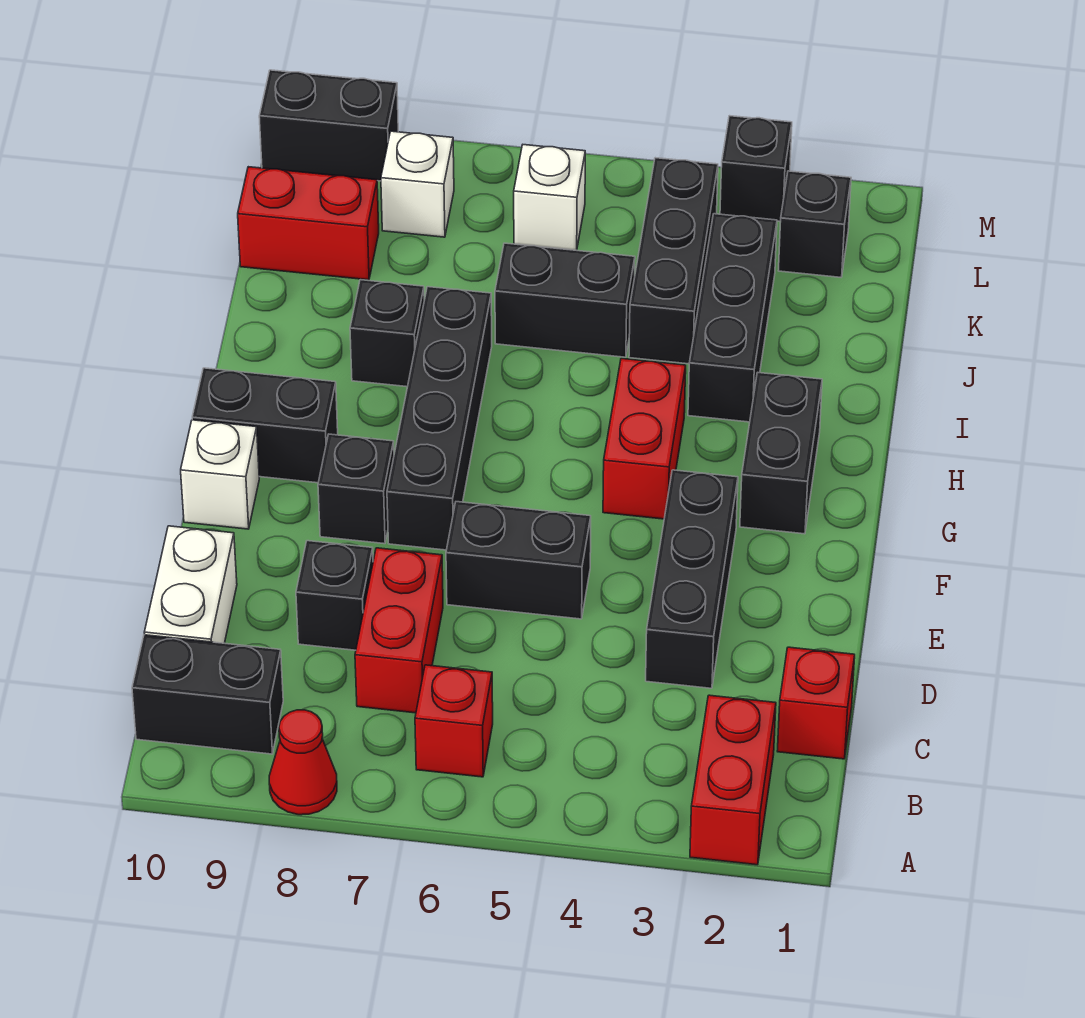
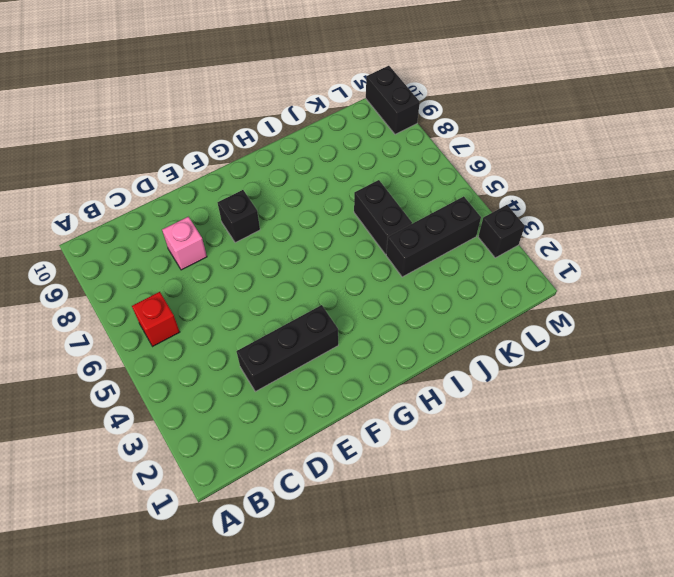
pink brick D8 level 1 -> black brick D8 level 1
none -> red brick A2:B2 level 1
none -> red cone A8 level 1
none -> black brick B9:B10 level 1

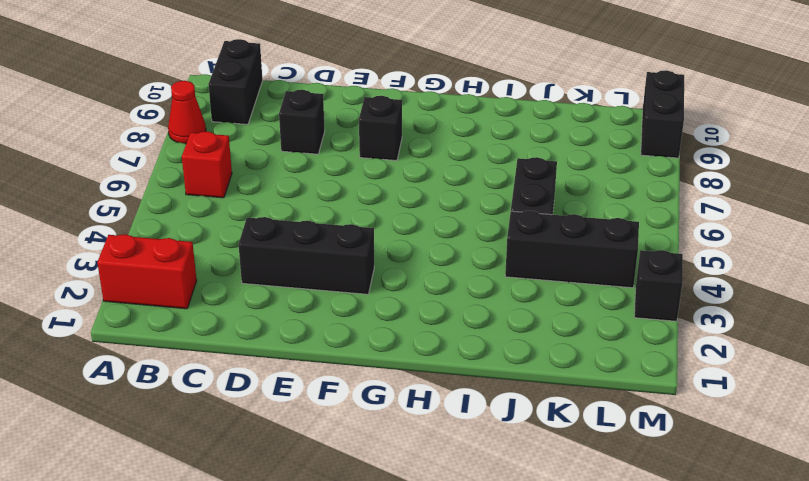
none -> red brick C1 level 1
none -> red brick C7:D7 level 1
none -> white brick C10:D10 level 1

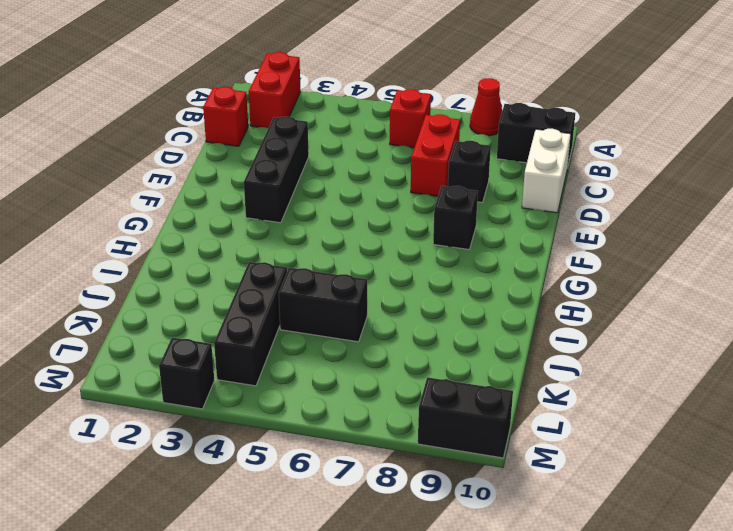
none -> black brick E5:E6 level 1
none -> black brick F7:I7 level 1
none -> white brick F10 level 1

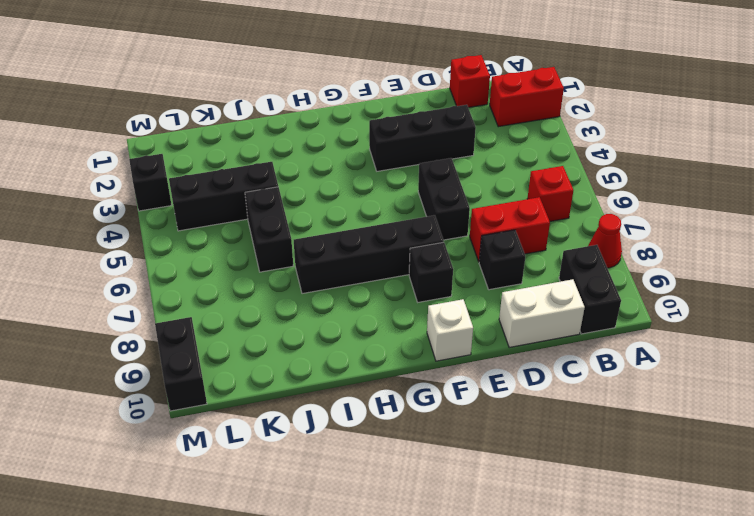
none -> black brick G2:H2 level 1
none -> red brick G4:H4 level 1
none -> black brick G9:G10 level 1

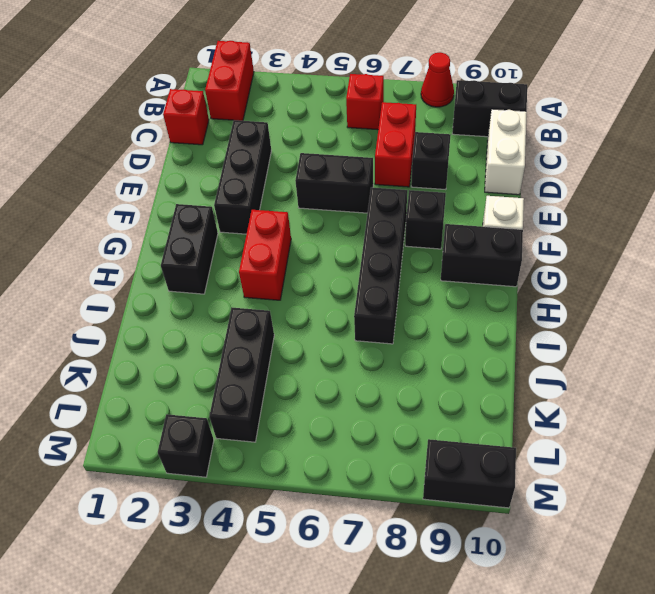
none -> black brick I3:K3 level 1
none -> black brick I8 level 1
none -> black brick J5:J6 level 1

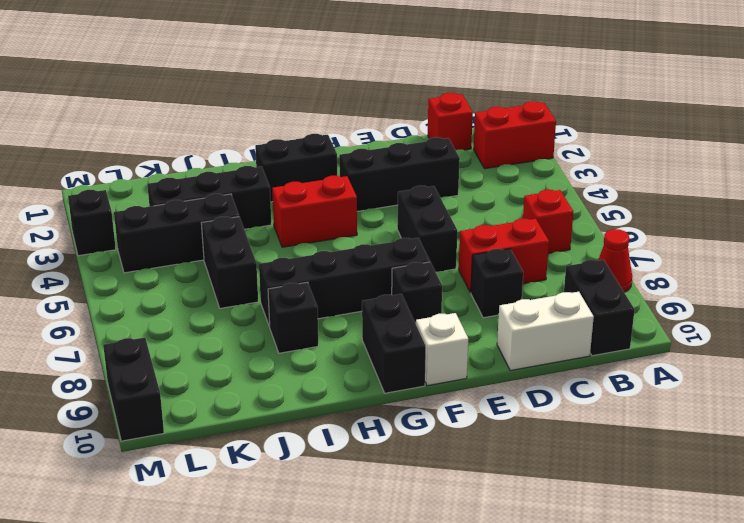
none -> red brick K9:K10 level 1
none -> black brick L2 level 1
none -> white brick L6 level 1

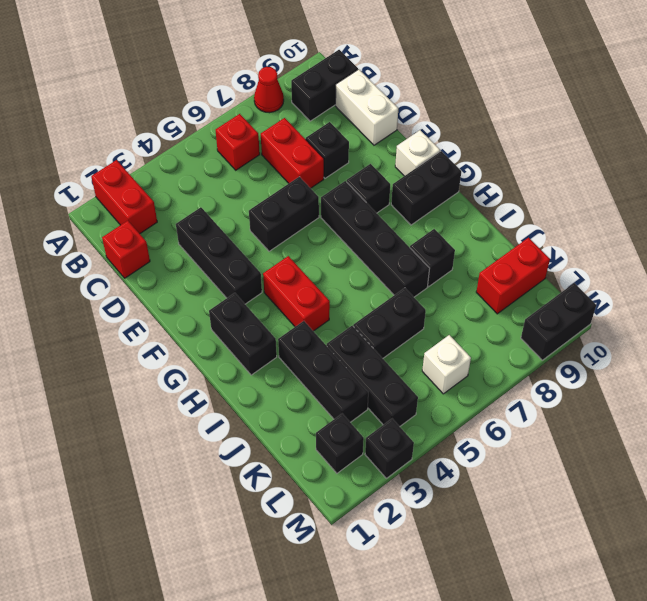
none -> white brick L8 level 1

